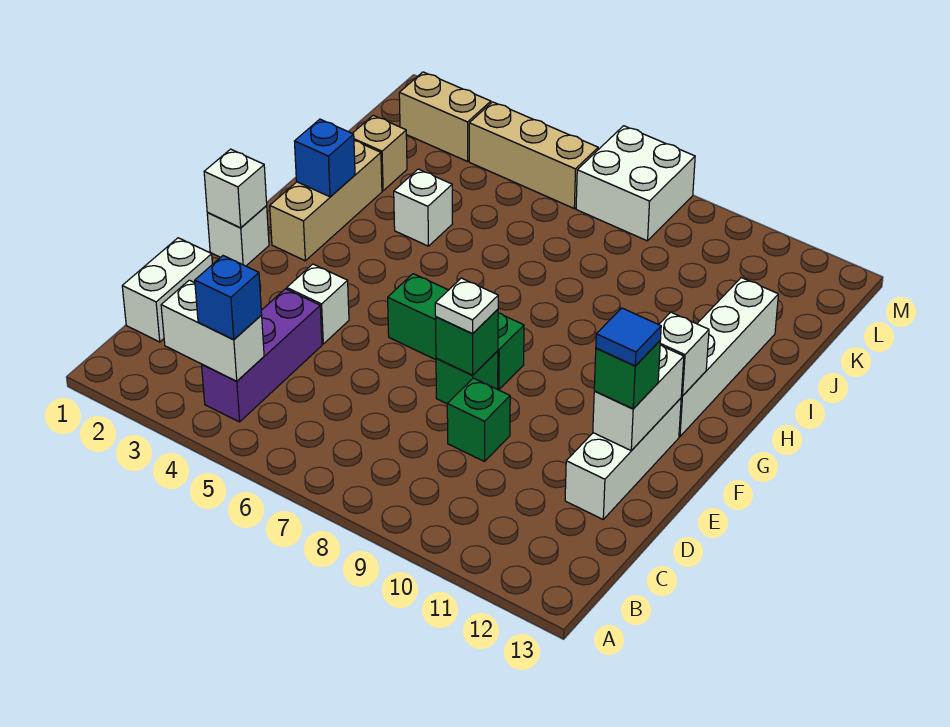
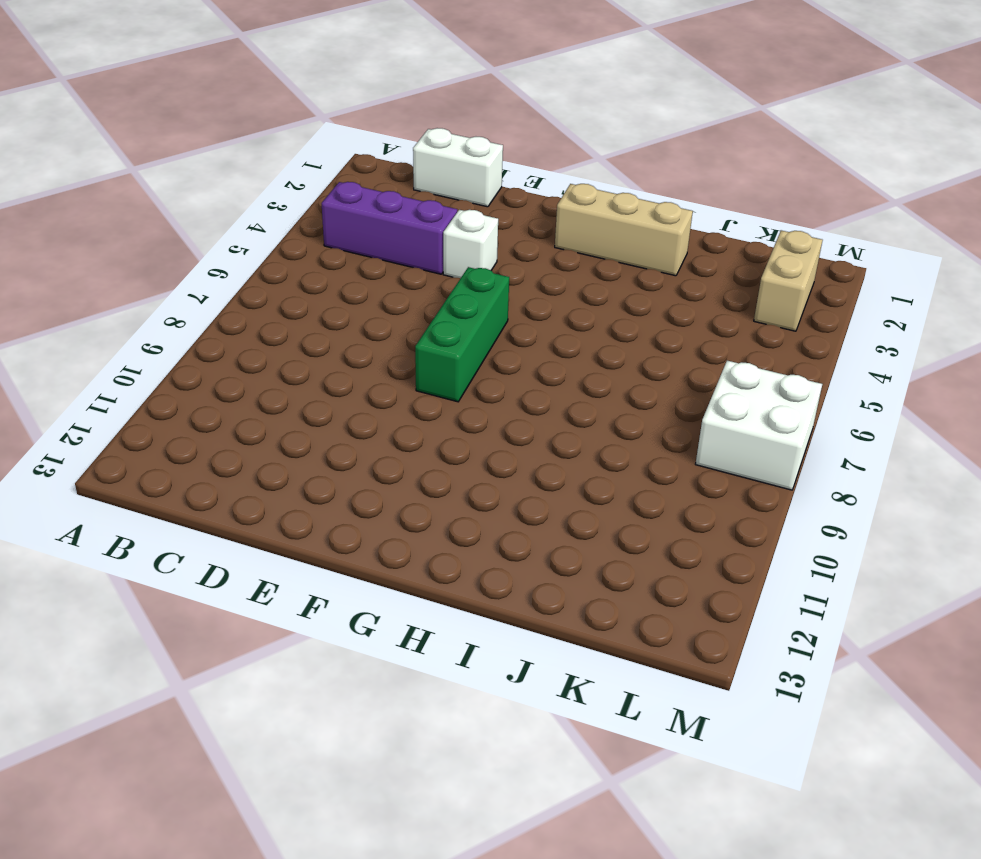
none -> green brick D9 level 1
none -> white brick D12:F12 level 1
none -> green brick E8 level 1

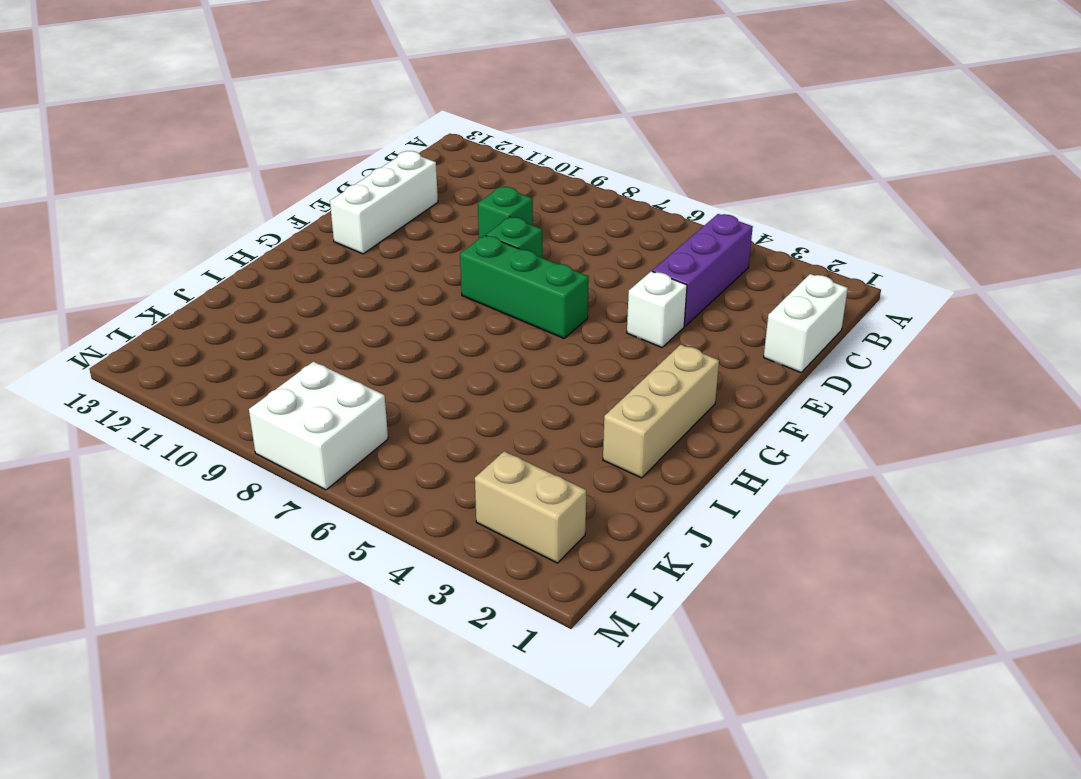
none -> white brick F1 level 1
none -> white brick G12:J12 level 1
none -> white brick I4 level 1

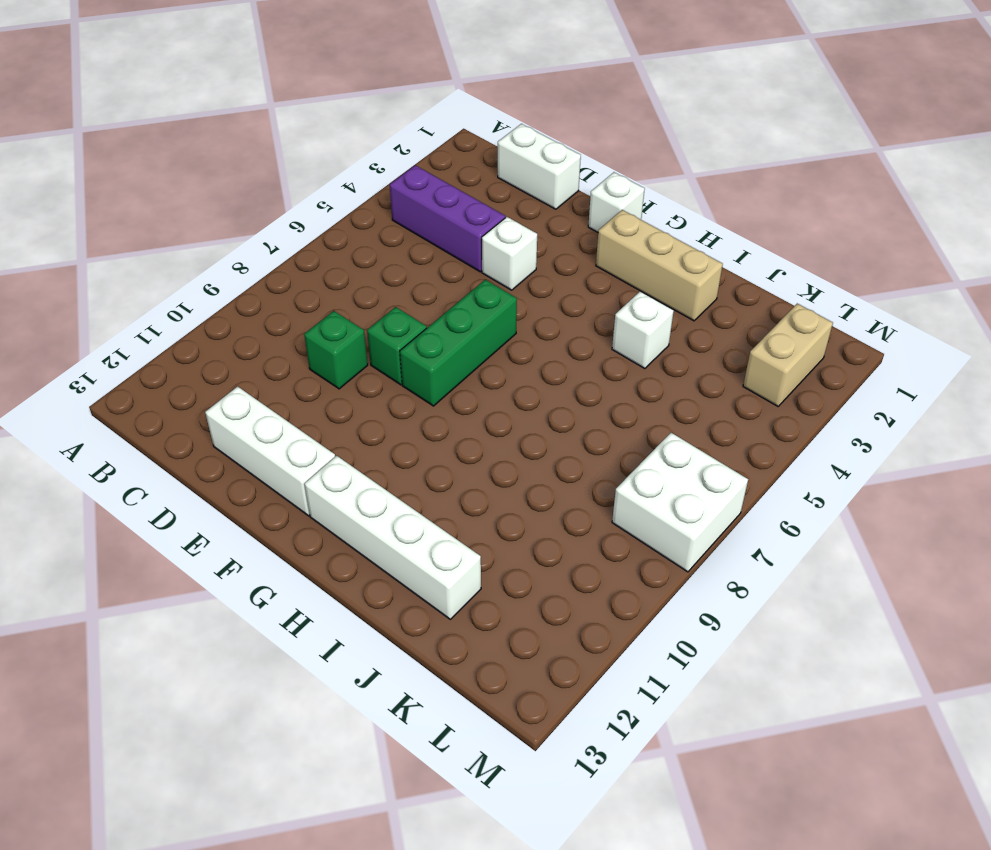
none -> tan brick J2 level 1
none -> tan brick L4:L6 level 1
none -> white brick B3:B4 level 2

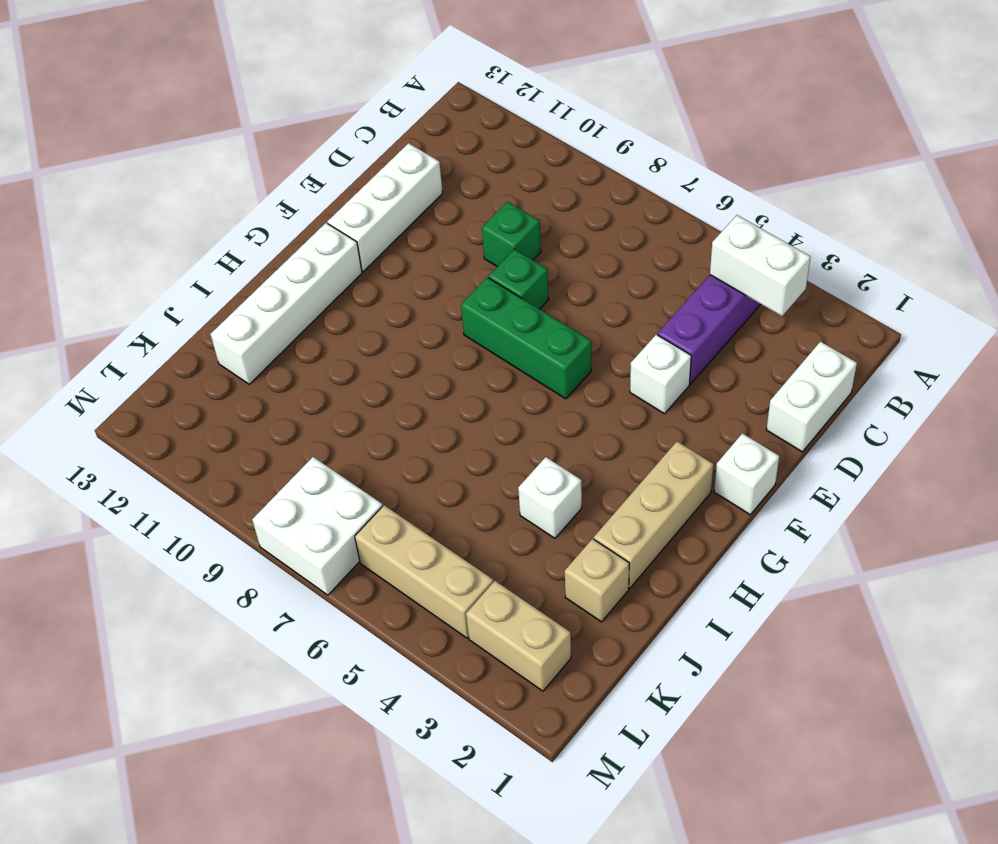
none -> green brick E8 level 2
none -> white brick E12:F12 level 2
none -> white brick F1 level 2

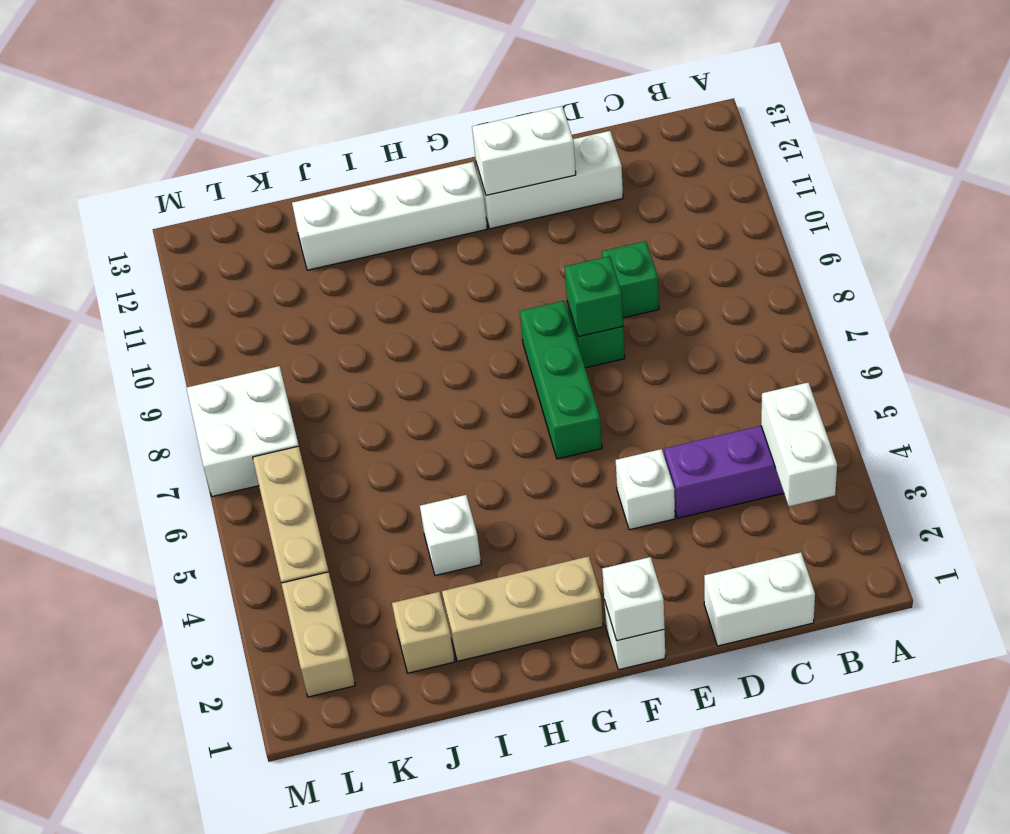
none -> white brick G12 level 2
none -> blue brick H2 level 2
none -> blue brick B4 level 3

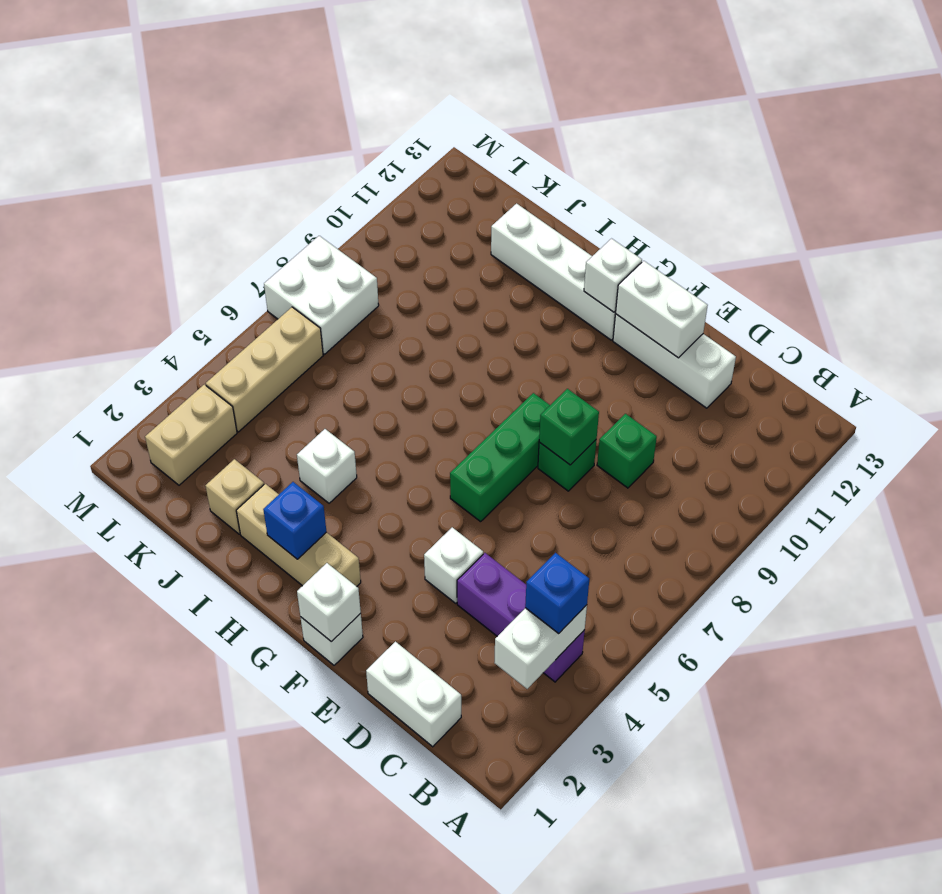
none -> white plate E8 level 3
none -> green brick E12 level 3
none -> blue tile E12 level 4

